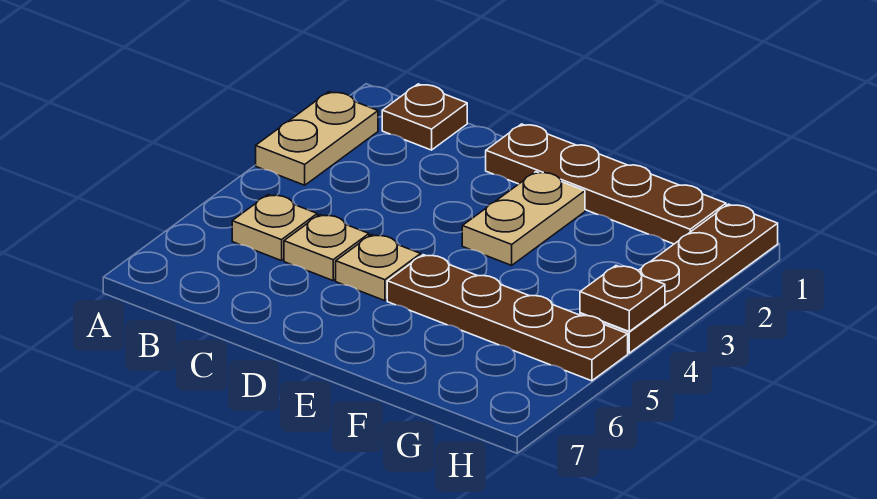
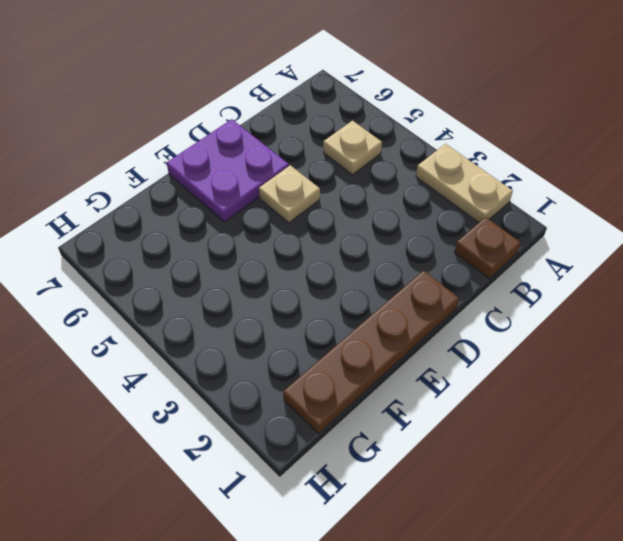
purple plate D6:E7 level 1 -> none
none -> tan plate C5 level 1
none -> tan plate E2:E3 level 1

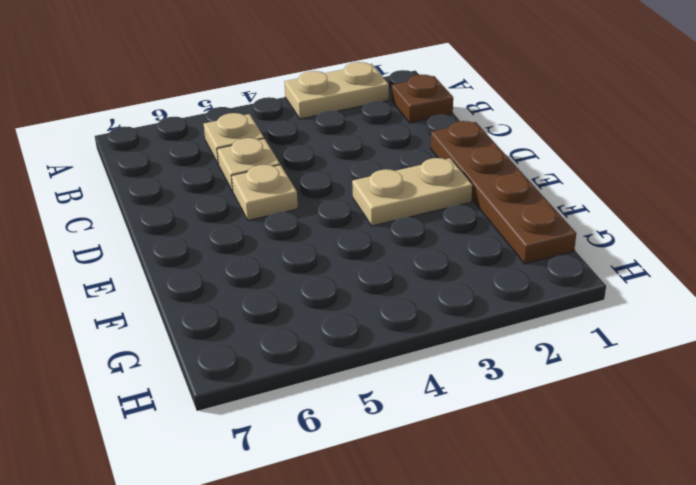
none -> brown plate E5:H5 level 1
none -> brown plate H1:H4 level 1

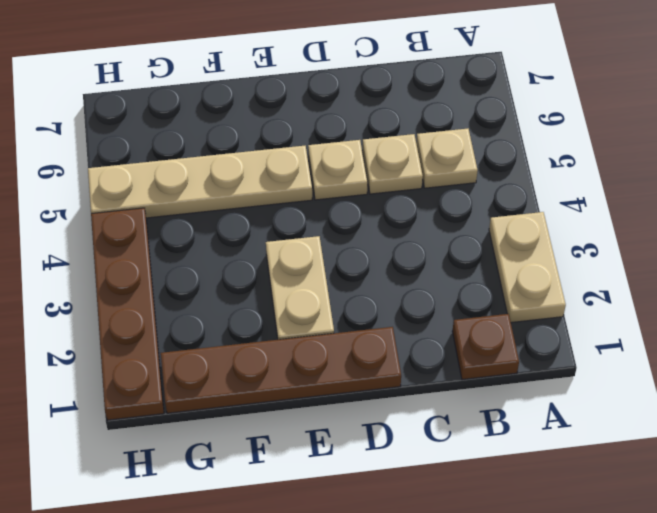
tan plate E5:H5 level 1 -> brown plate E5:H5 level 1
none -> brown plate H4 level 2

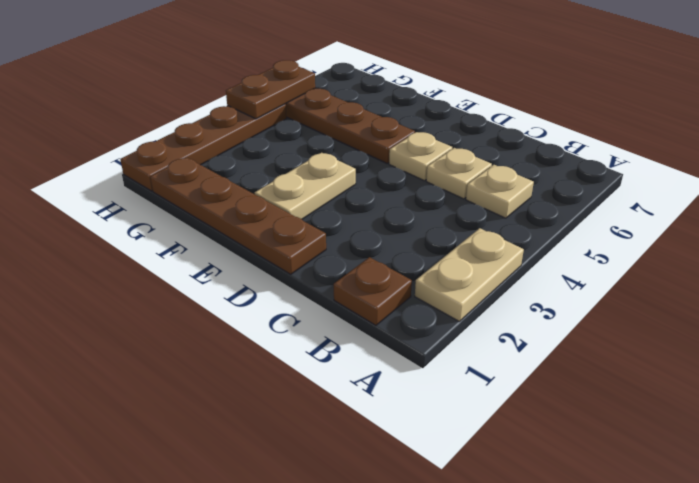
brown plate H4:H5 level 2 -> brown plate H4 level 2

